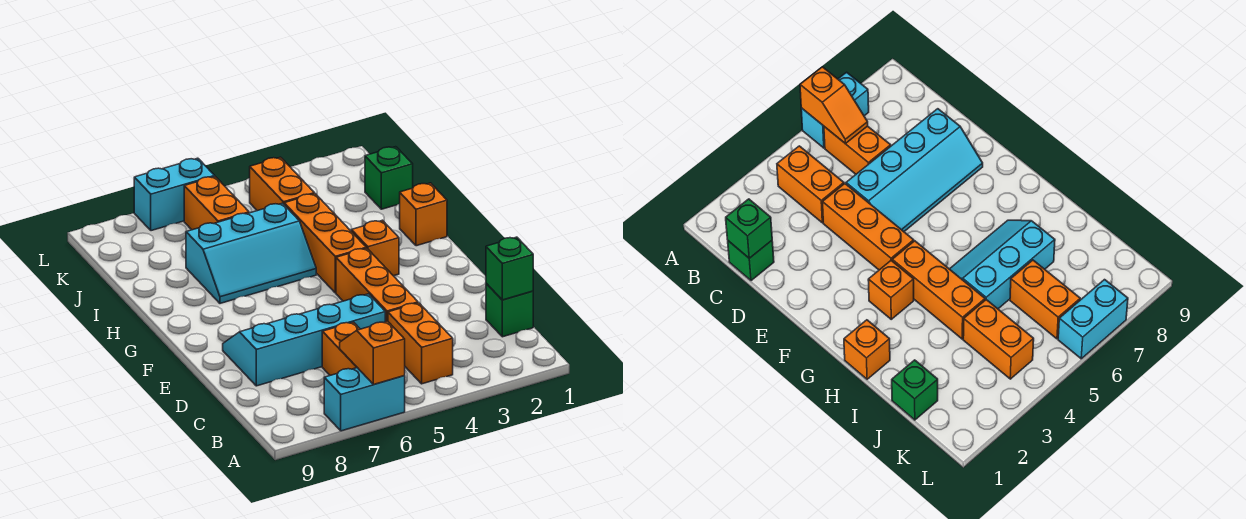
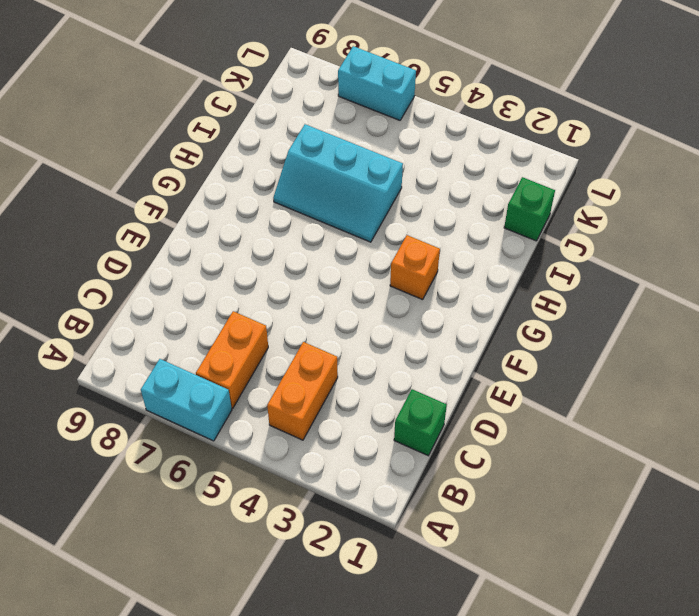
none -> orange brick D4:F4 level 1
none -> cyan slope D5:E8 level 1 top D
none -> orange brick G4:I4 level 1

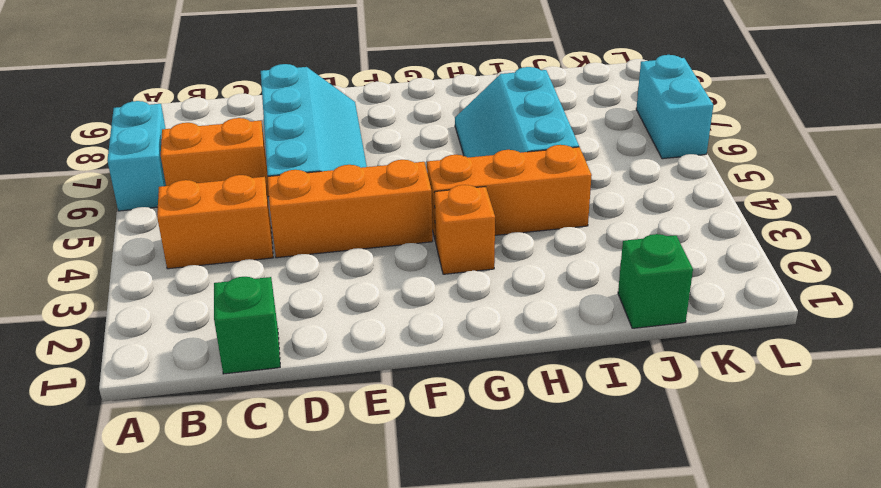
none -> orange brick H1 level 1
none -> orange brick J4:K4 level 1
none -> orange brick J6:K6 level 1

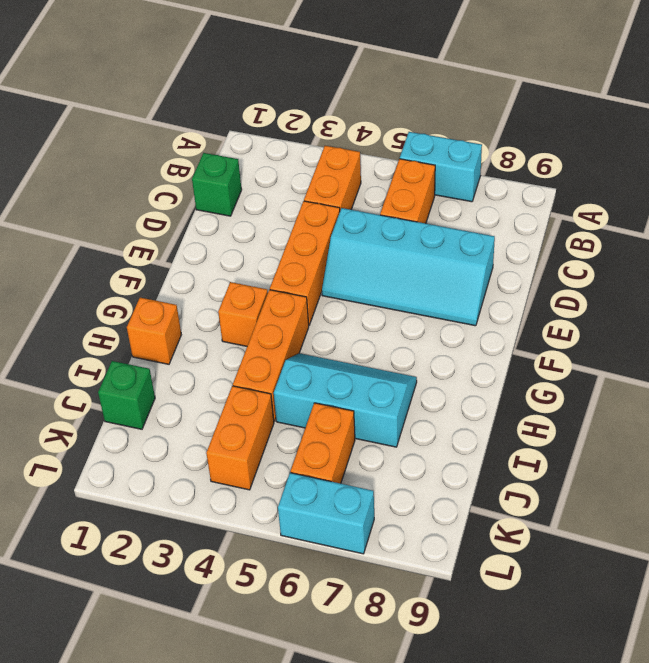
none -> orange slope A6:B6 level 2 top A
none -> green brick C1 level 2

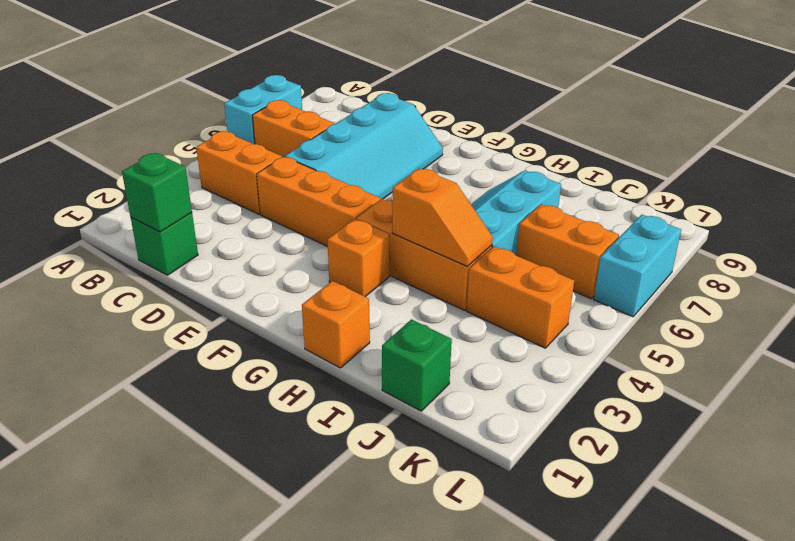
orange slope H4:I4 level 2 top H -> orange slope A6:B6 level 2 top A

